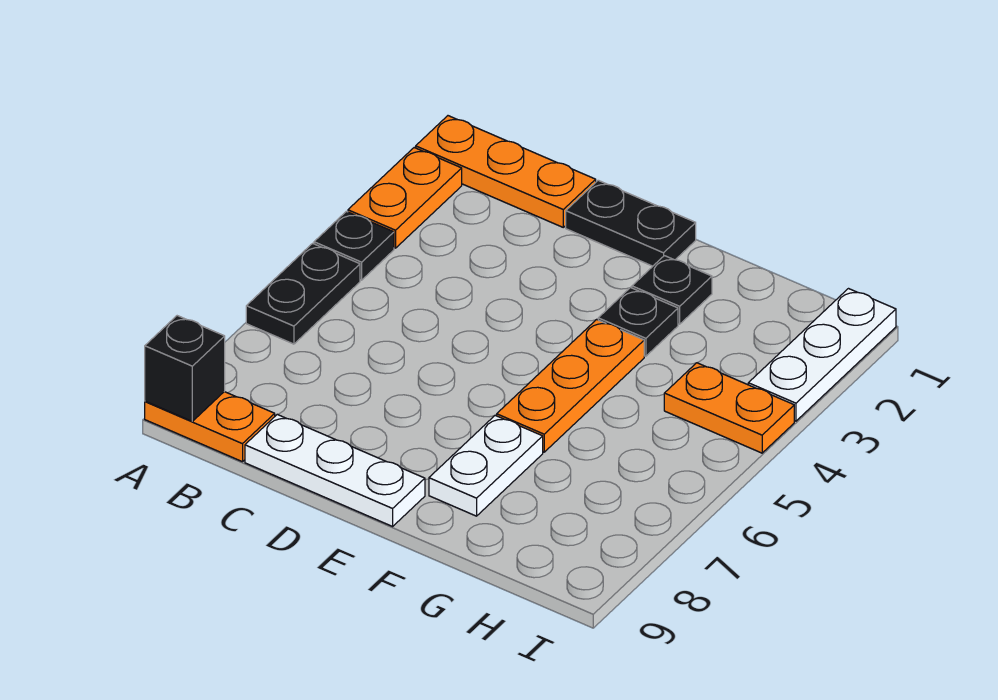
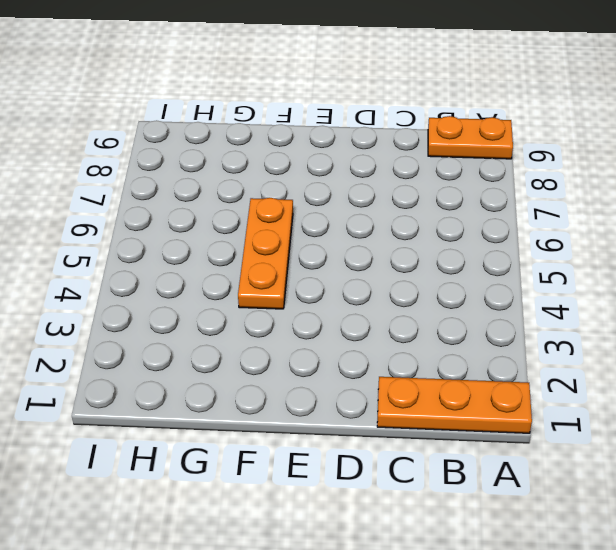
none -> orange plate A2:A3 level 1
none -> black plate A4 level 1
none -> black plate A5:A6 level 1

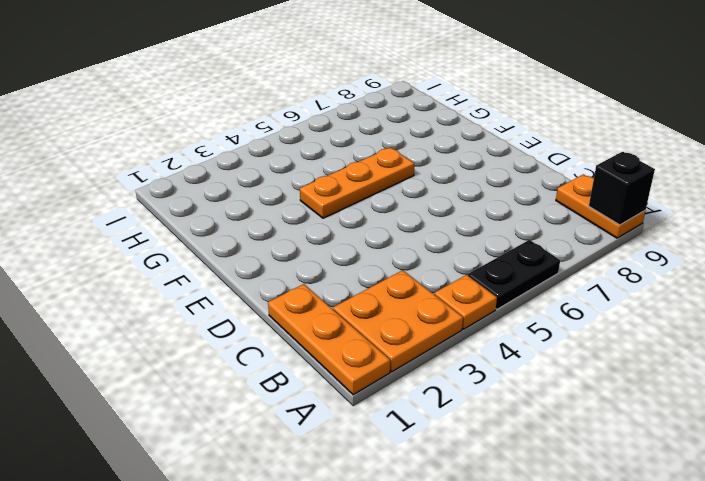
orange plate A2:B3 level 1 -> orange plate A2:A3 level 1
orange plate A4 level 1 -> black plate A4 level 1
none -> white plate C9:E9 level 1
none -> black plate D1:E1 level 1
none -> black plate F2 level 1

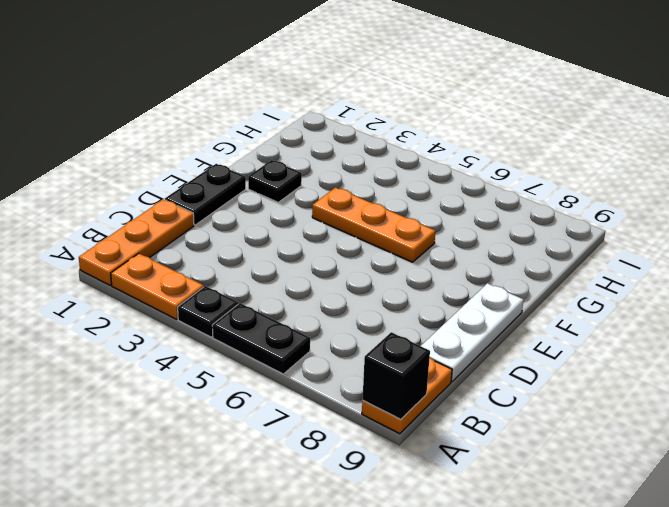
none -> black plate F3 level 1
none -> white plate F7:F8 level 1
none -> orange plate H4:I4 level 1

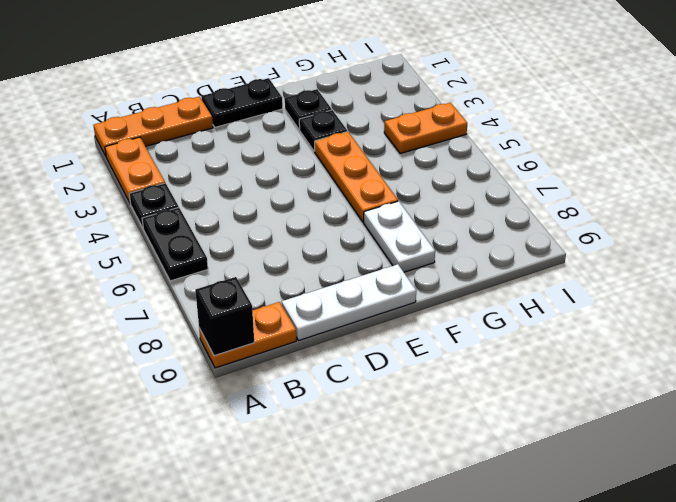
none -> white plate I1:I3 level 1

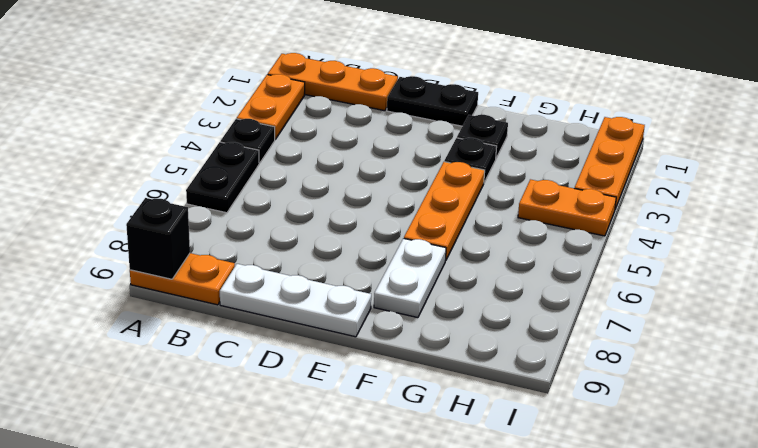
orange plate I1:I3 level 1 -> white plate I1:I3 level 1

